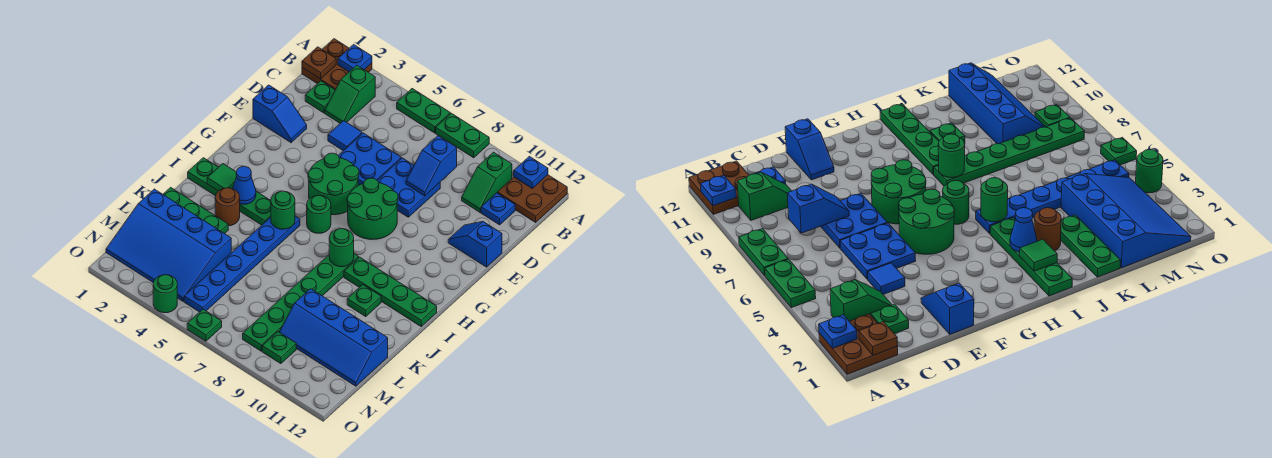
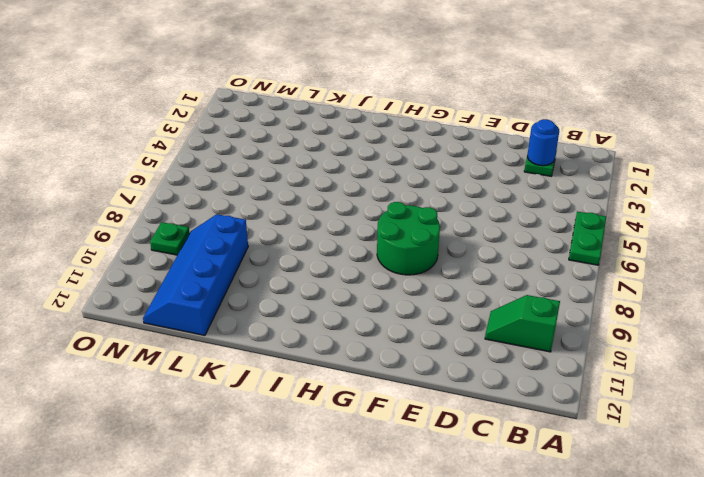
blue round brick C2 level 2 -> none
none -> brown plate A1:B2 level 1
none -> green plate A7:A8 level 1
none -> brown plate A11:B12 level 1
none -> green slope B3:C3 level 1 top B

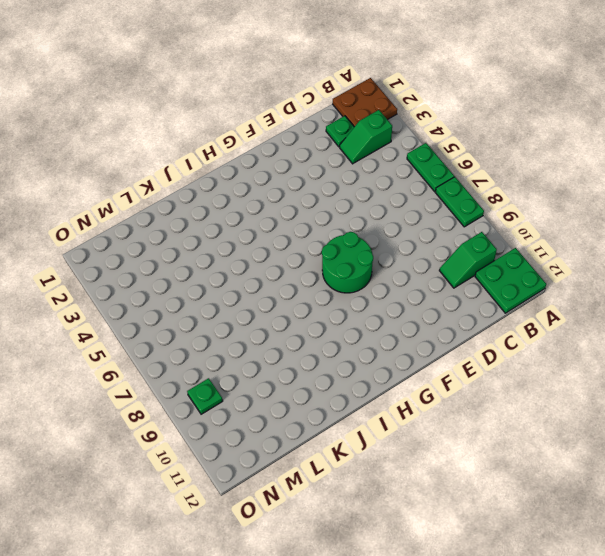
green plate A11:B12 level 1 -> brown plate A11:B12 level 1
none -> blue plate C11 level 1
none -> blue tile D4 level 1
none -> blue plate D5:E6 level 1
none -> blue plate D7:E8 level 1

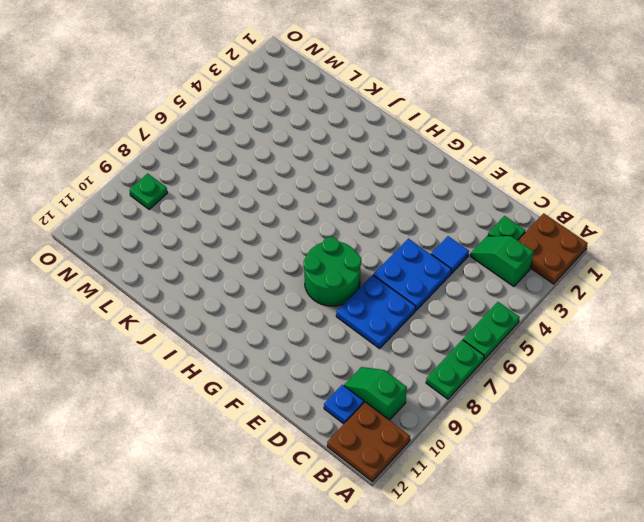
none -> blue slope E1:E2 level 1 top 1
none -> blue slope E11:E12 level 1 top 12
none -> green round brick F5:G6 level 1
none -> green round brick H6 level 1

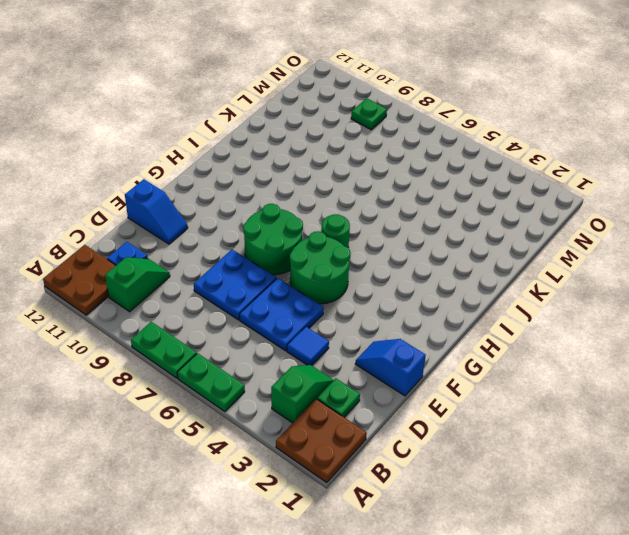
none -> green plate I1:I4 level 1
none -> blue plate I5:N5 level 1
none -> green plate I8:N8 level 1
none -> green plate I9:I12 level 1

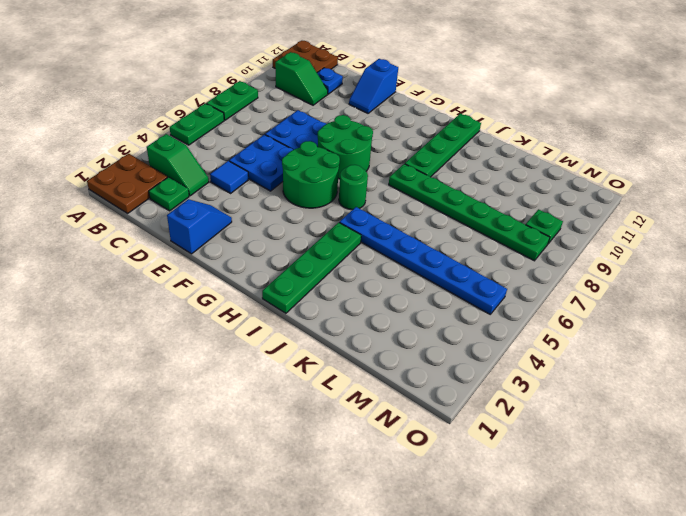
none -> brown round brick J3 level 1
none -> green plate J10 level 1
none -> green plate K1:K3 level 1
none -> blue slope L1:N4 level 1 top L

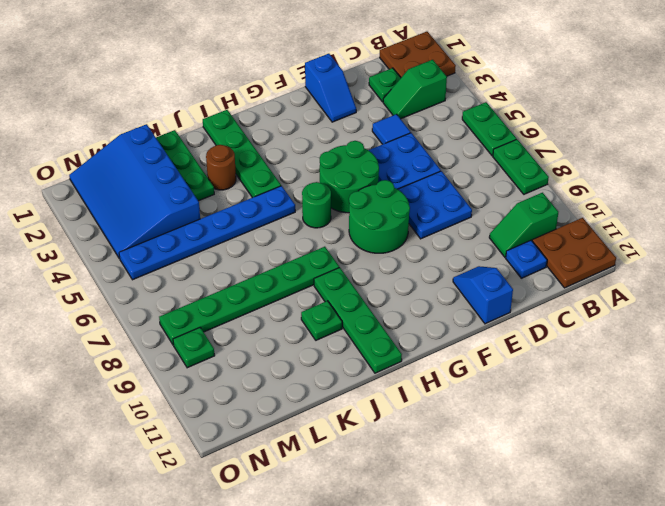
none -> blue slope L9:M12 level 1 top L
none -> green round brick O4 level 1
none -> green plate O6 level 1
none -> blue plate A2 level 2

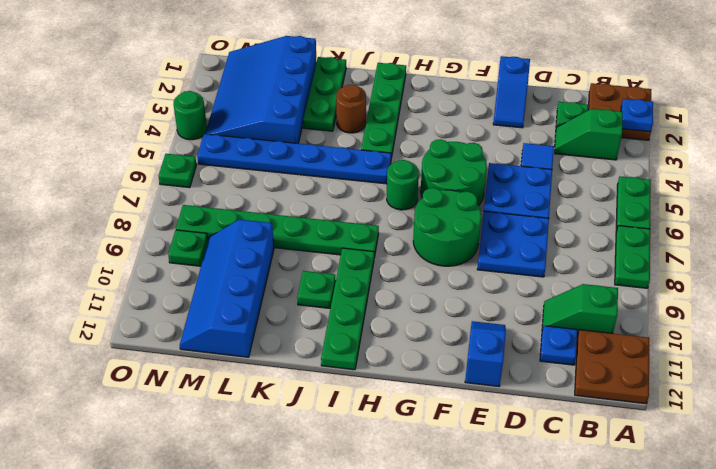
none -> blue plate A11 level 2
none -> brown plate B1 level 2
none -> blue slope C8:D8 level 2 top C
none -> green tile I2 level 2

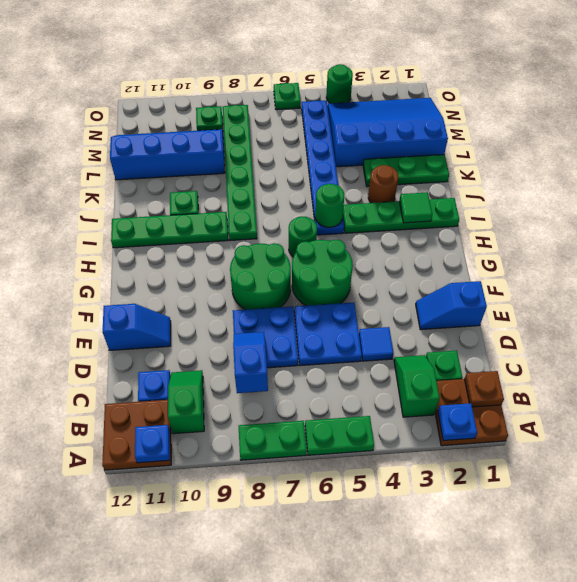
none -> blue cone I3 level 2
none -> green round brick I8 level 2

